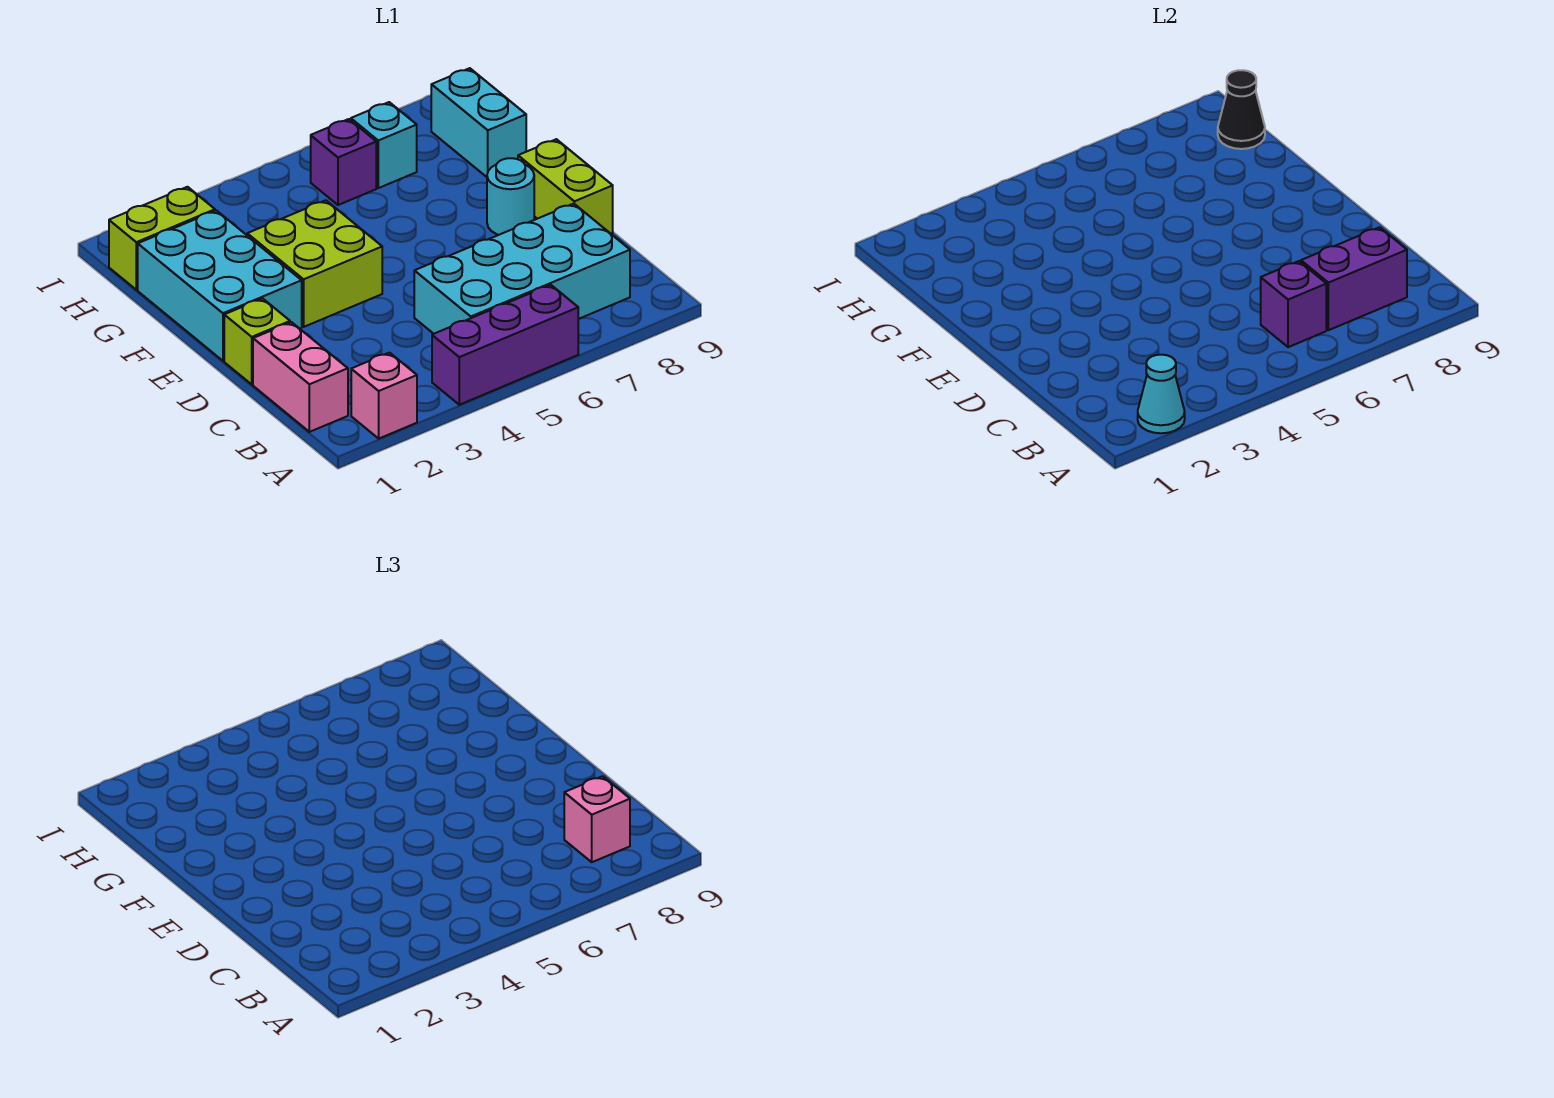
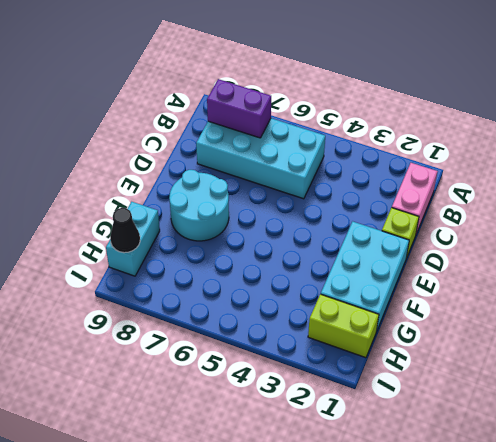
cyan round brick E7:F8 level 1 -> cyan round brick E8 level 1
none -> pink brick A2 level 1
none -> purple brick A4:A6 level 1
none -> lime brick D9:E9 level 1

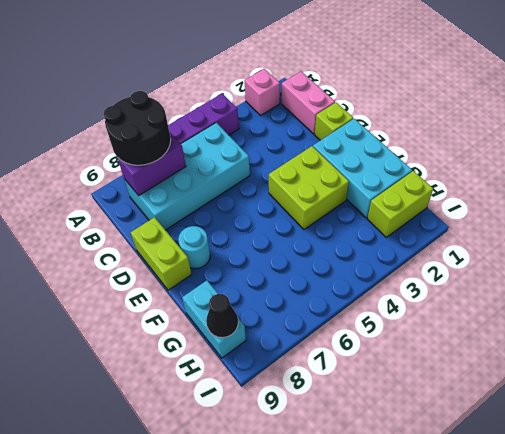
black round brick A7:B8 level 3 -> pink brick B8 level 3
none -> purple brick H6 level 1
none -> cyan brick H7 level 1
none -> cyan cone A2 level 2

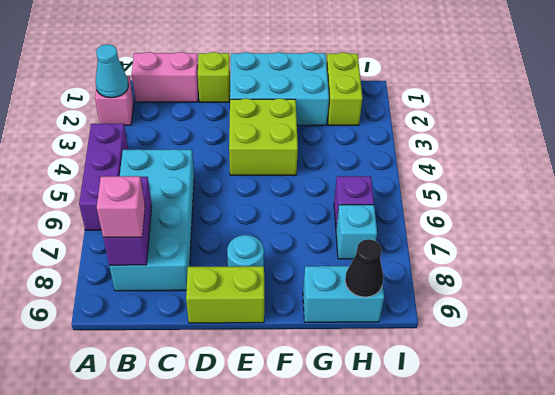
none -> purple brick B6 level 2

